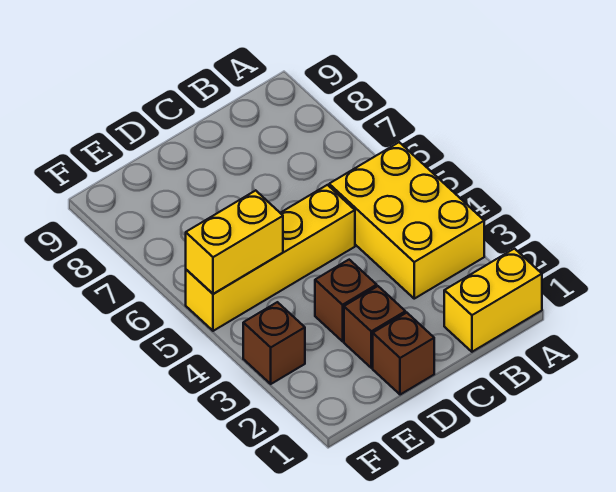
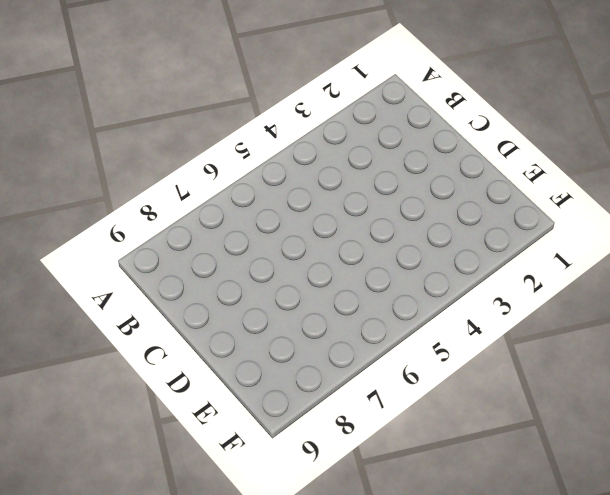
none -> yellow brick A1:B1 level 1
none -> yellow brick A3:B5 level 1

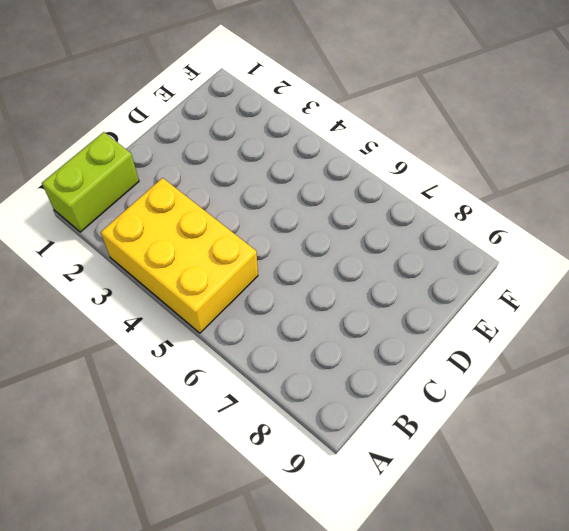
lime brick A1:B1 level 1 -> yellow brick A1:B1 level 1
none -> yellow brick C5:F5 level 1
none -> brown brick D1 level 1

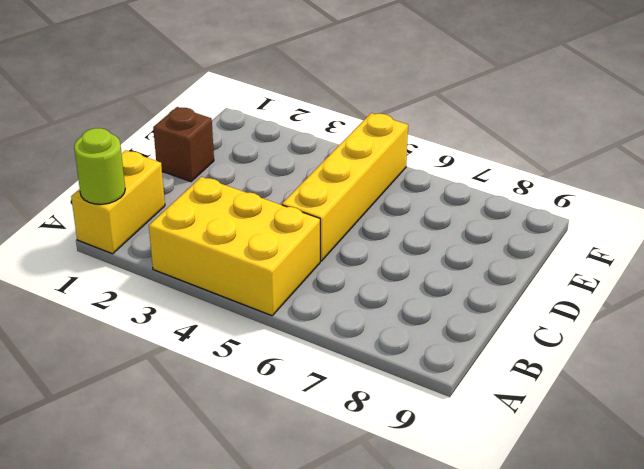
lime round brick A1 level 2 -> none
none -> brown brick D2 level 1
none -> brown brick D3 level 1

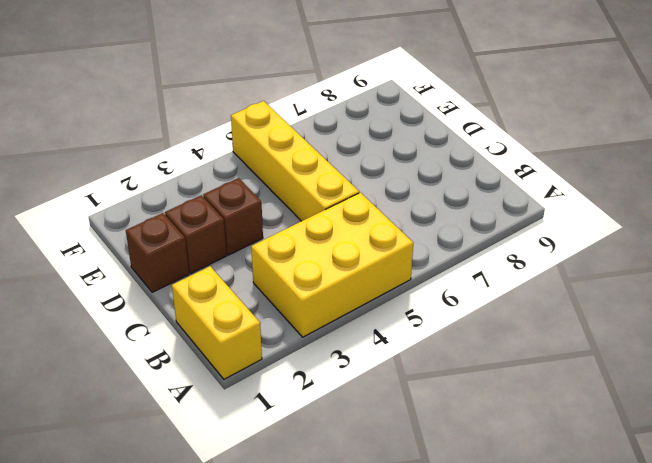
none -> brown brick F3 level 1
none -> yellow brick E5:F5 level 2

